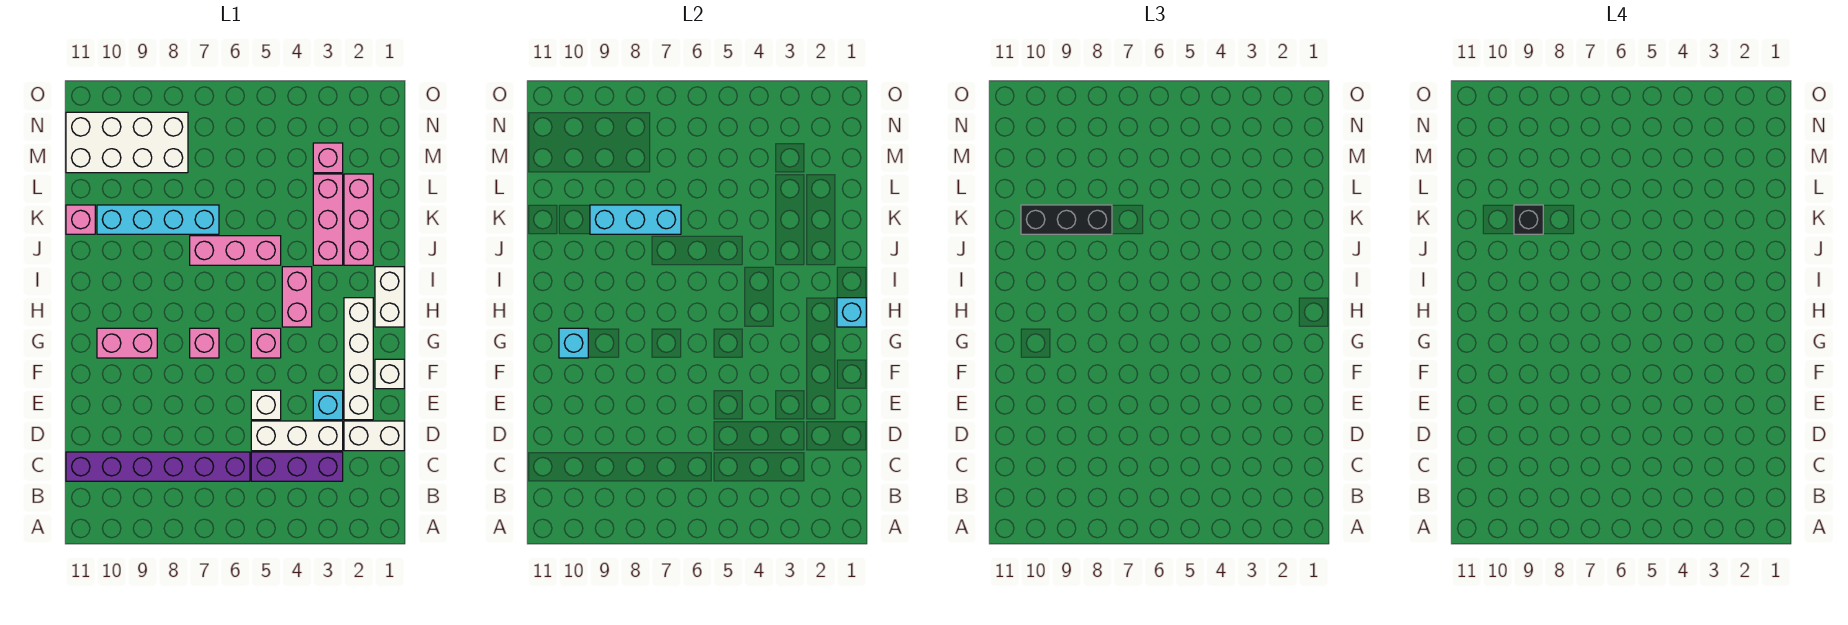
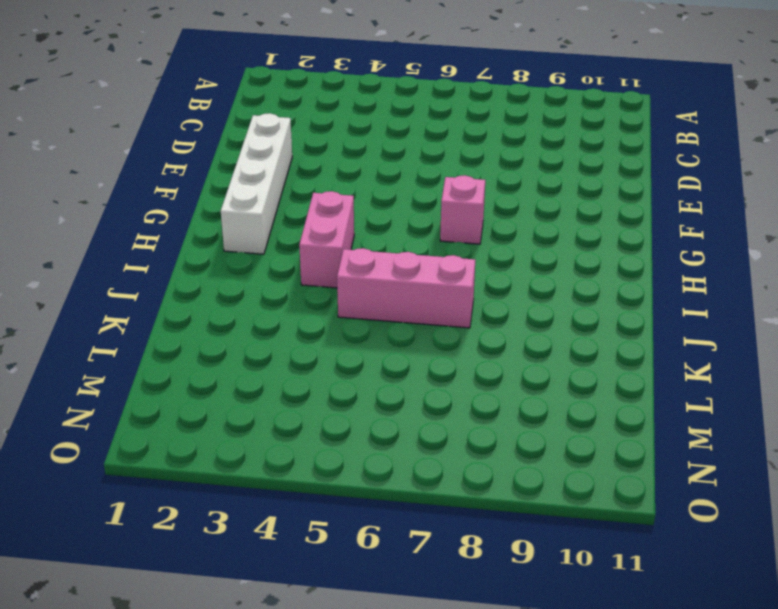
none -> purple brick C3:C5 level 1
none -> purple brick C6:C11 level 1
none -> white brick D1:D2 level 1

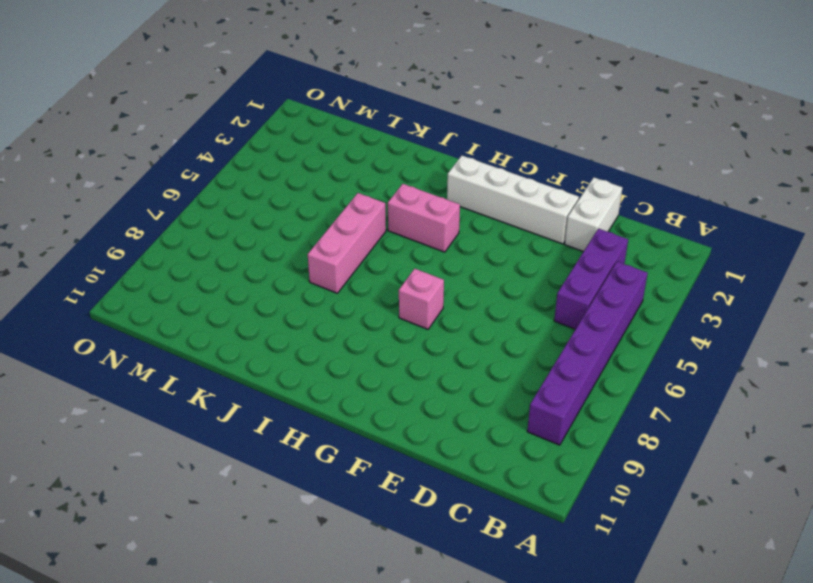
purple brick B4:B9 level 1 -> purple brick C6:C11 level 1
none -> white brick D3:D5 level 1
none -> cyan brick E3 level 1
none -> white brick E5 level 1

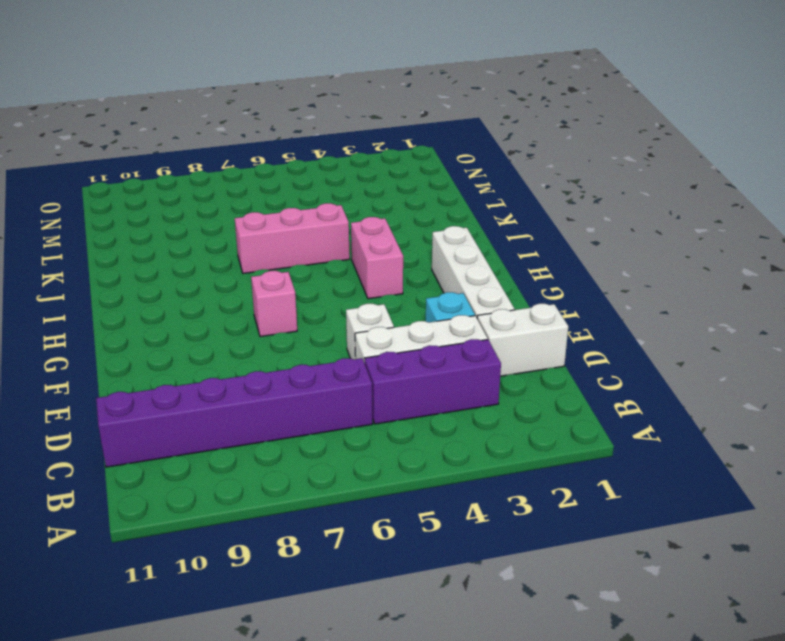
none -> white brick F1 level 1
none -> pink brick G5 level 1
none -> pink brick G9:G10 level 1

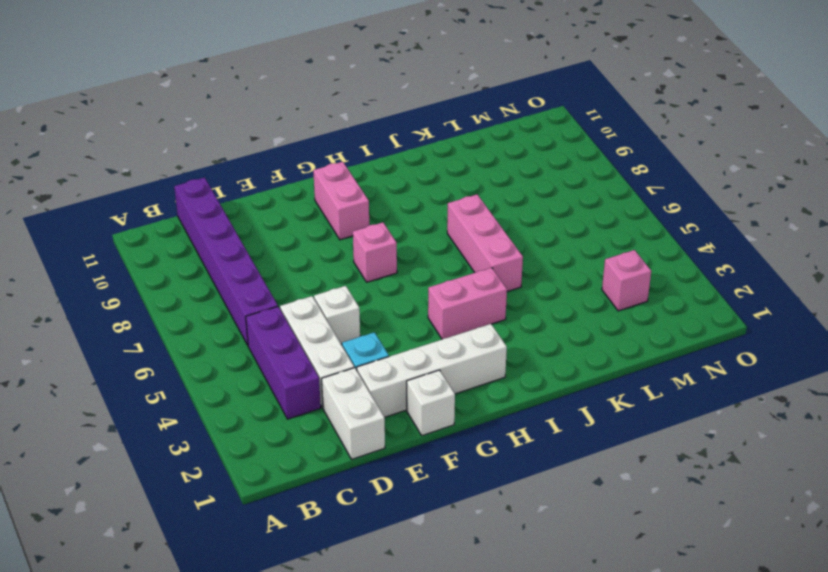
none -> pink brick G5 level 1
none -> white brick H1:I1 level 1
none -> pink brick J2:L2 level 1

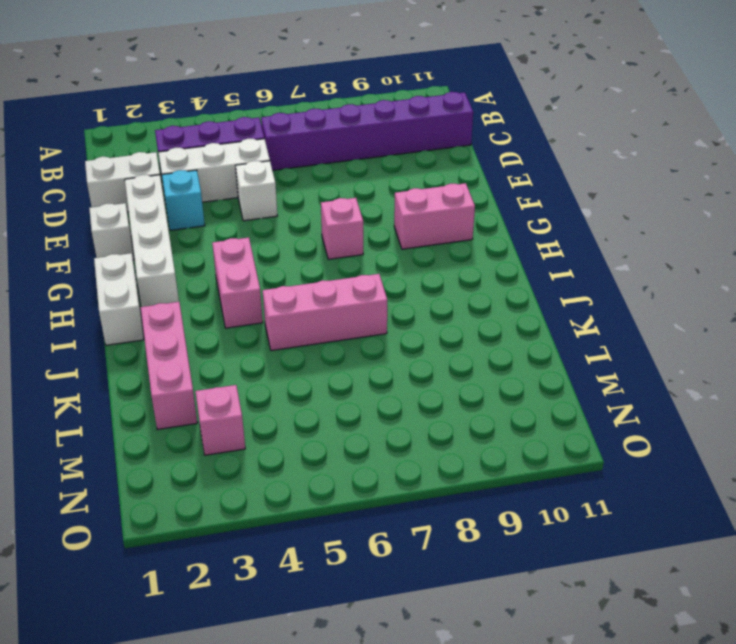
none -> pink brick G5 level 1
none -> pink brick J3:L3 level 1
none -> cyan brick K7:K10 level 1

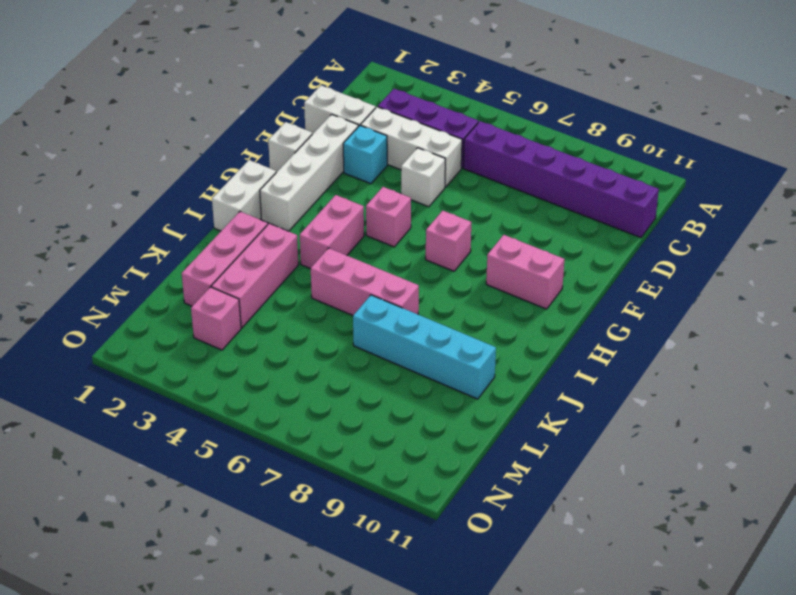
none -> pink brick K11 level 1
none -> white brick M8:N11 level 1
none -> cyan brick G10 level 2

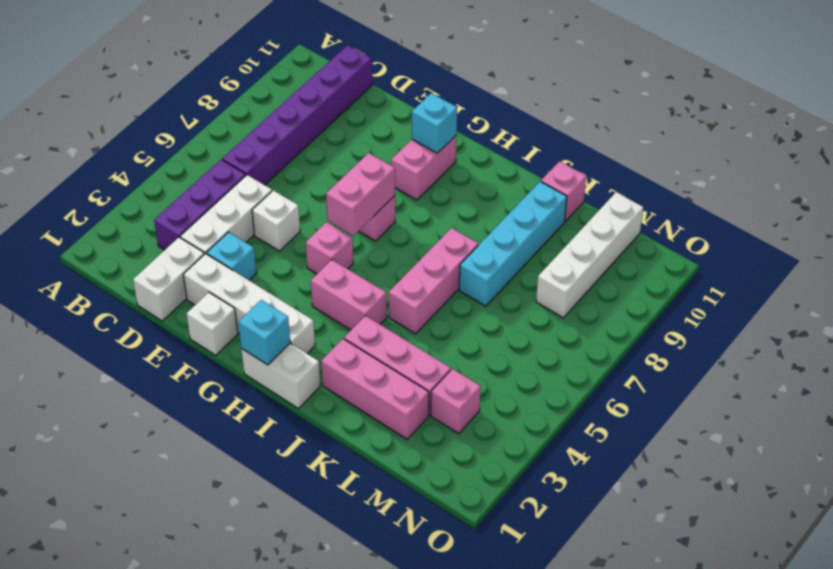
pink brick G6:G7 level 2 -> none
white brick M8:M11 level 1 -> white brick M8:N11 level 1
none -> cyan brick K7:K9 level 2
none -> black brick K8:K10 level 3
none -> black brick K9 level 4

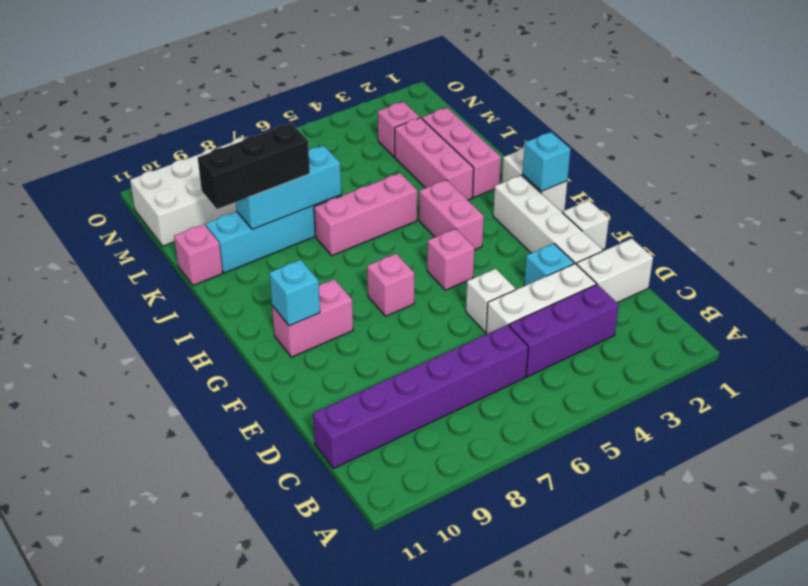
none -> black brick K9 level 4

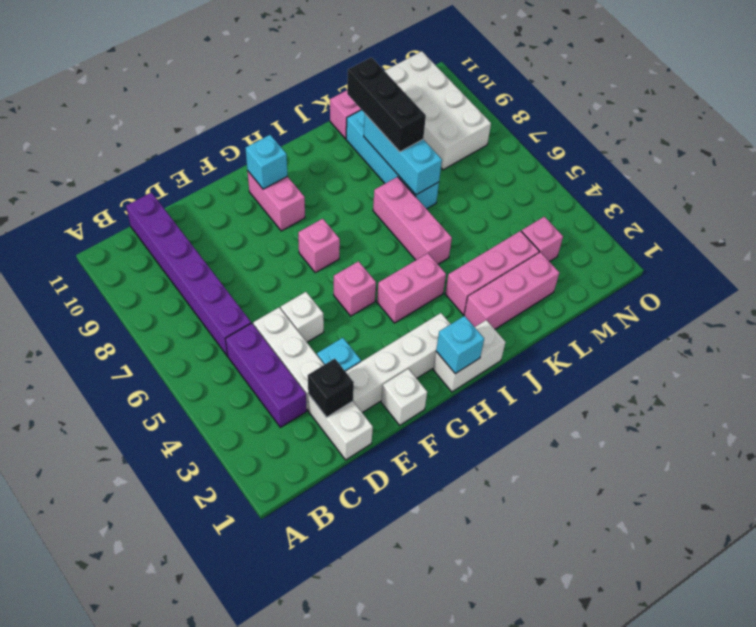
black brick D2 level 2 -> black brick K9 level 4

